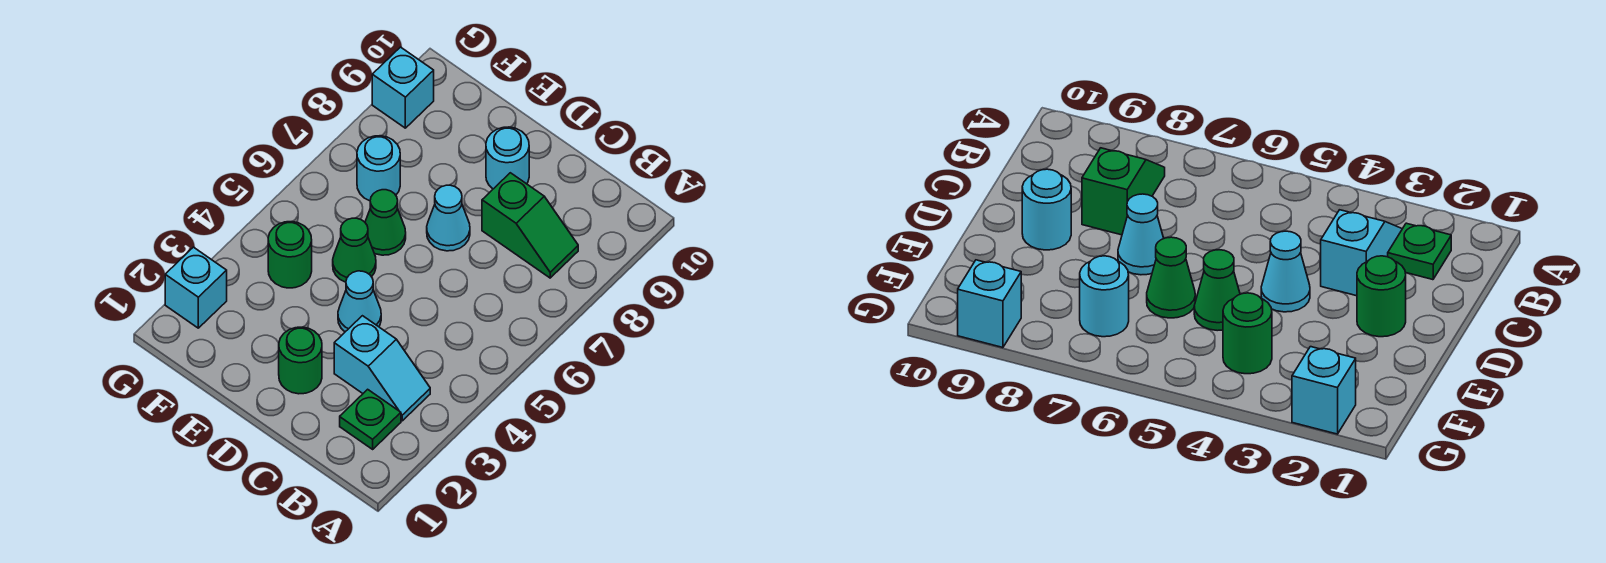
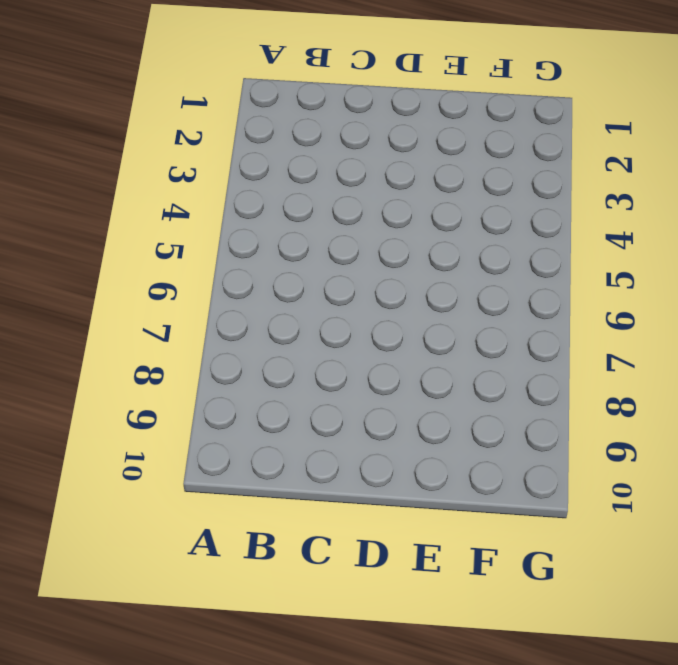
none -> green plate B2 level 1
none -> cyan slope B3:C3 level 1 top C
none -> green slope B8:C8 level 1 top C

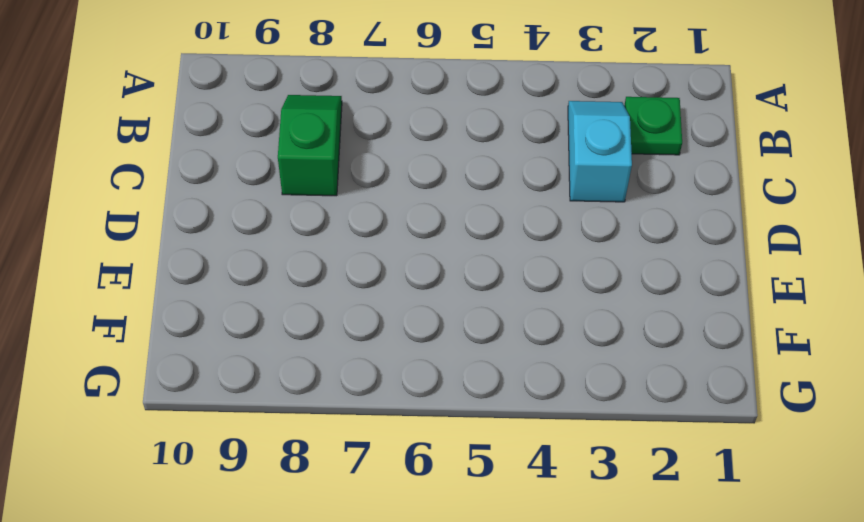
none -> green round brick D2 level 1
none -> cyan cone D4 level 1
none -> cyan cone D7 level 1

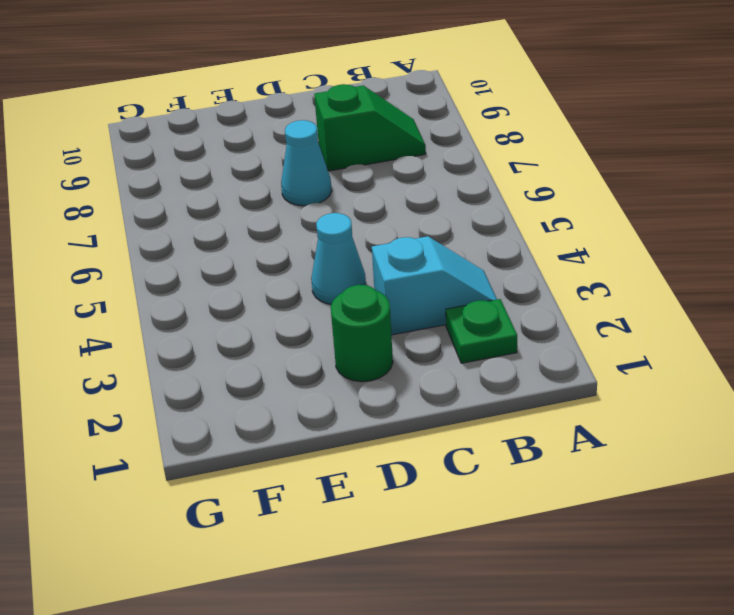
none -> cyan round brick D9 level 1
none -> green cone E5 level 1
none -> green cone E6 level 1

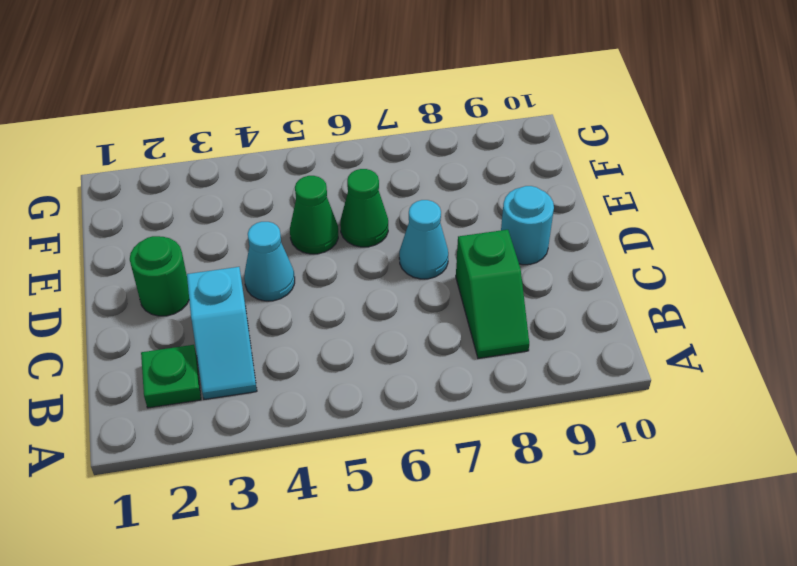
none -> green round brick F4 level 1
none -> cyan round brick F7 level 1
none -> cyan brick G2 level 1

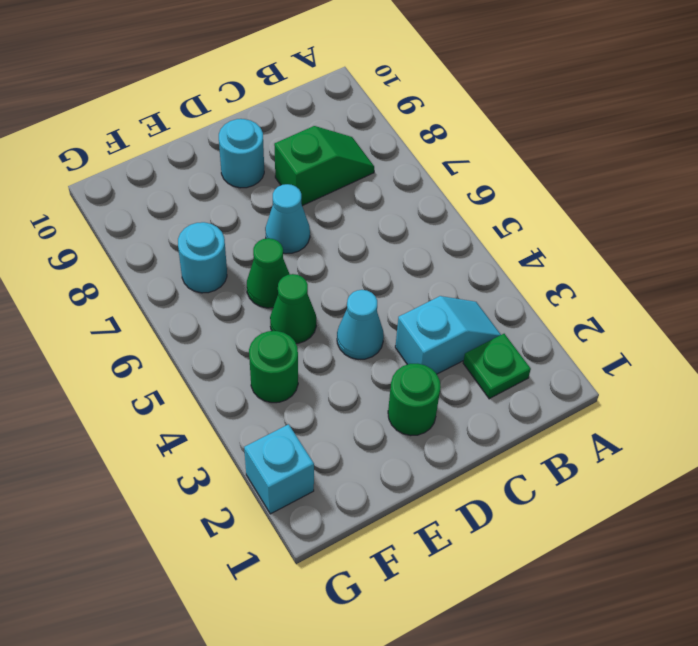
none -> cyan brick G9 level 1

